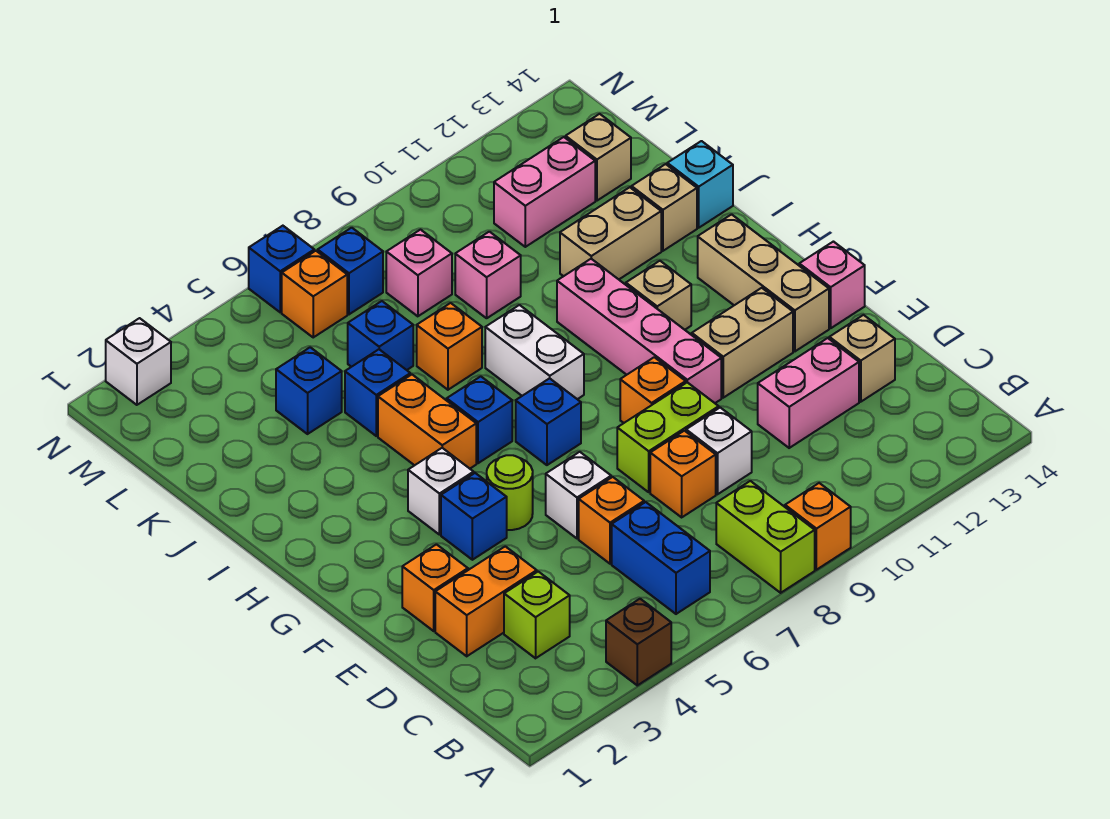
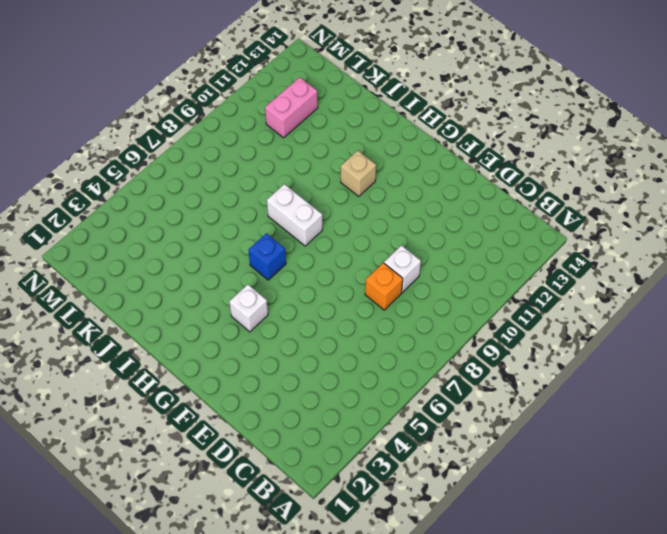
none -> brown brick A4 level 1
none -> lime brick A8:B8 level 1
none -> orange brick A9 level 1
none -> blue brick B6:C6 level 1

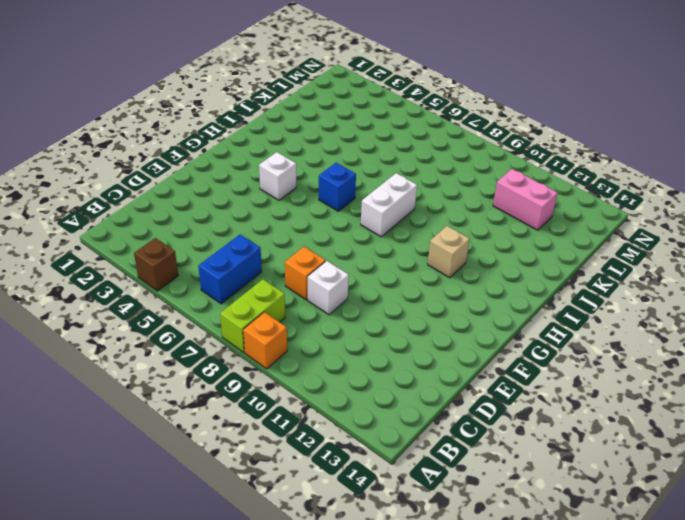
none -> lime brick C3 level 1
none -> orange brick D2:D3 level 1
none -> orange brick D6 level 1
none -> pink brick D11:D12 level 1

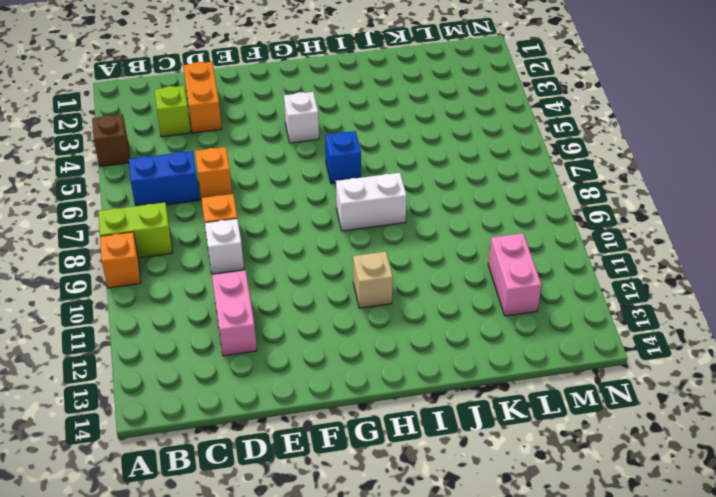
none -> tan brick D13 level 1
none -> orange brick E2 level 1
none -> white brick E6 level 1
none -> lime brick E8:E9 level 1

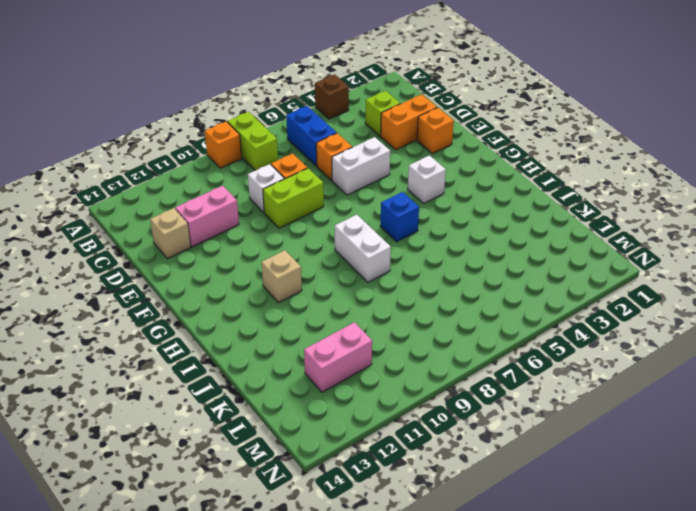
white brick E5:E6 level 1 -> white brick E6 level 1
none -> blue brick F4 level 1
none -> lime round brick F5 level 1
none -> orange brick F9 level 1
none -> pink brick F10:I10 level 1

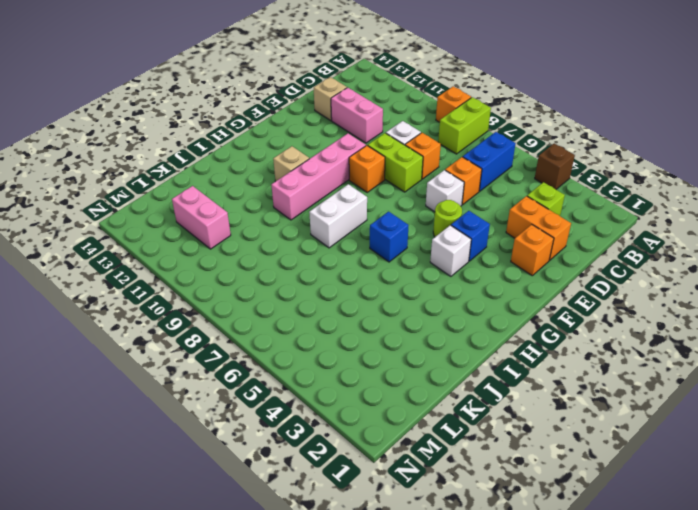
none -> tan brick F11:F12 level 1
none -> tan brick F13:H13 level 1
none -> pink brick F14 level 1
none -> blue brick G7 level 1

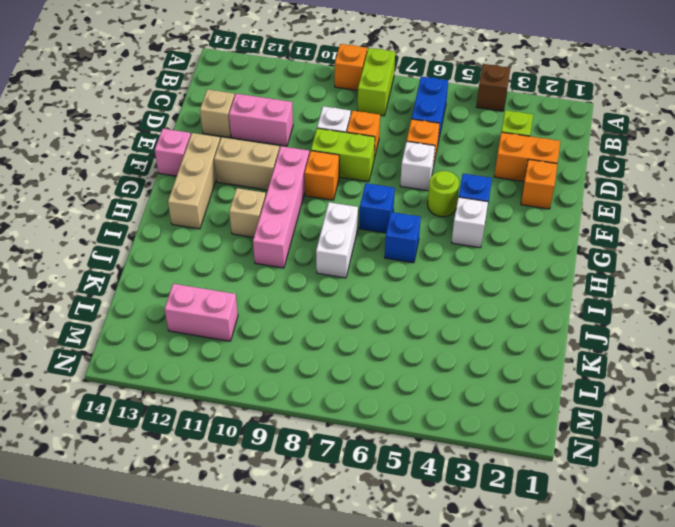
none -> orange brick H5:I5 level 1
none -> blue brick J5 level 1
none -> orange brick J7 level 1
none -> tan brick J11:J12 level 1

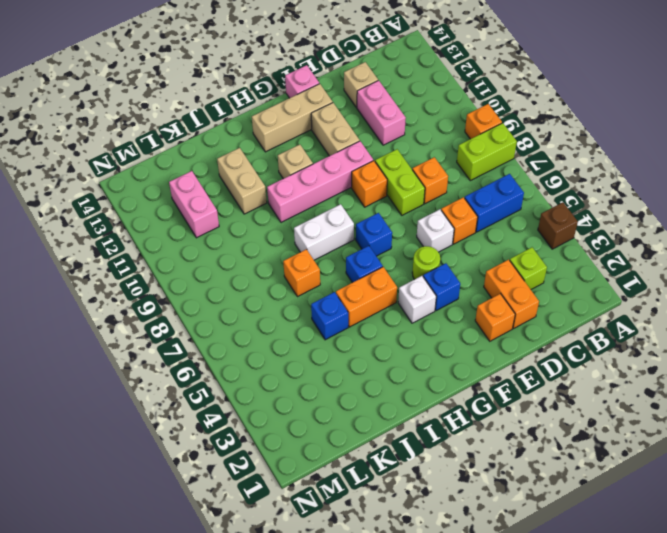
none -> white brick D9 level 1
none -> tan brick J13 level 1
none -> cyan brick J14 level 1
none -> blue brick K4 level 1

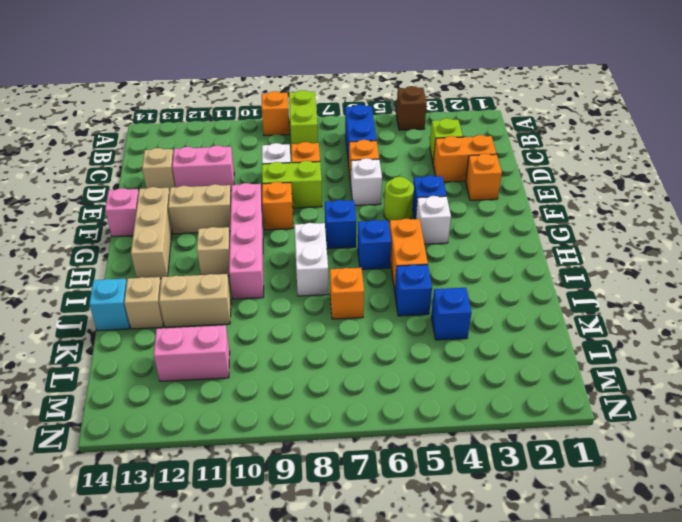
none -> blue brick K6 level 1
none -> pink brick K9 level 1
none -> pink brick L8 level 1
none -> tan brick L13 level 1

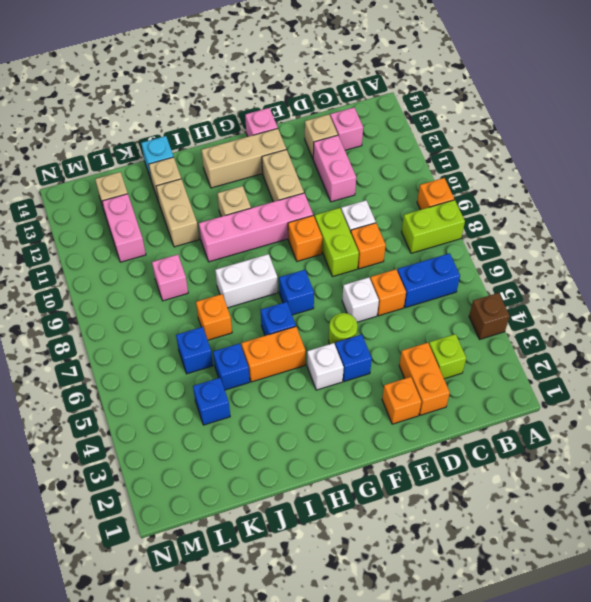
pink brick C13 level 1 -> pink brick L8 level 1
none -> orange brick M6 level 1
none -> blue brick M7 level 1
none -> white brick N2 level 1
none -> blue brick N6 level 1

